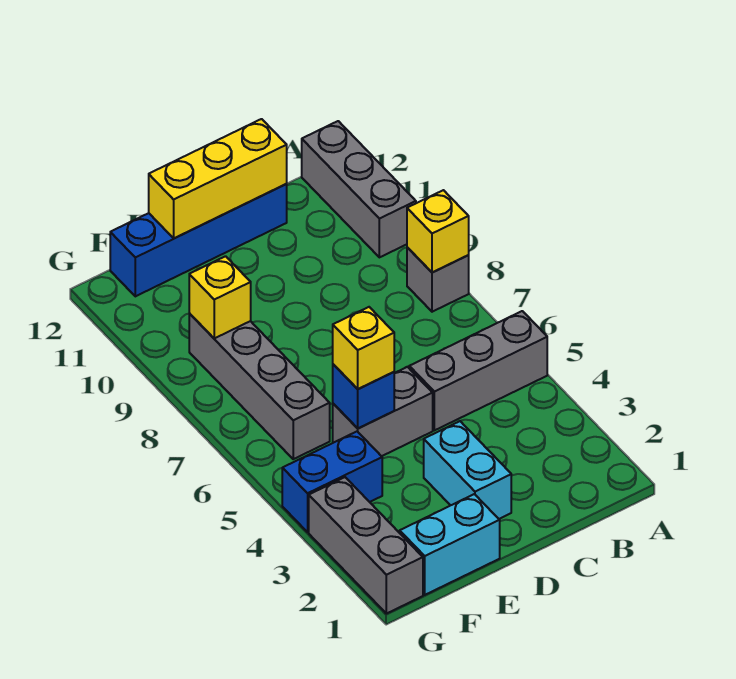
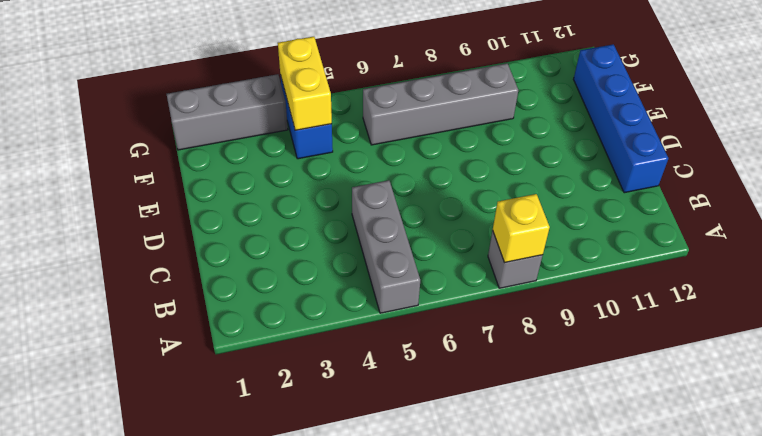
yellow brick F4:G4 level 2 -> none
none -> grey brick A10:A12 level 1
none -> cyan brick D2:D3 level 1
none -> grey brick D5:E5 level 1

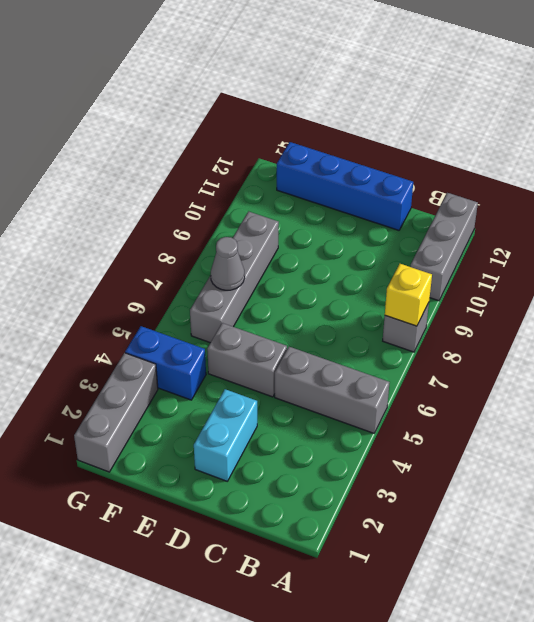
grey cone F7 level 2 -> none
none -> cyan brick E1:F1 level 1
none -> yellow brick C12:E12 level 2
none -> blue brick E5 level 2

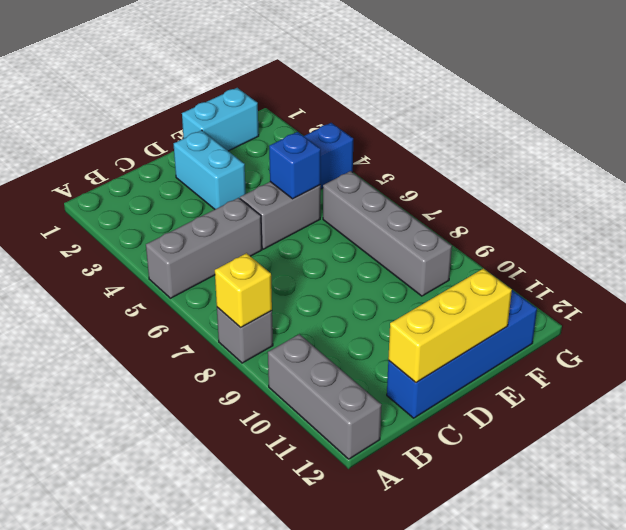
none -> grey brick G1:G3 level 1
none -> yellow brick F9 level 2
none -> yellow brick E5 level 3

